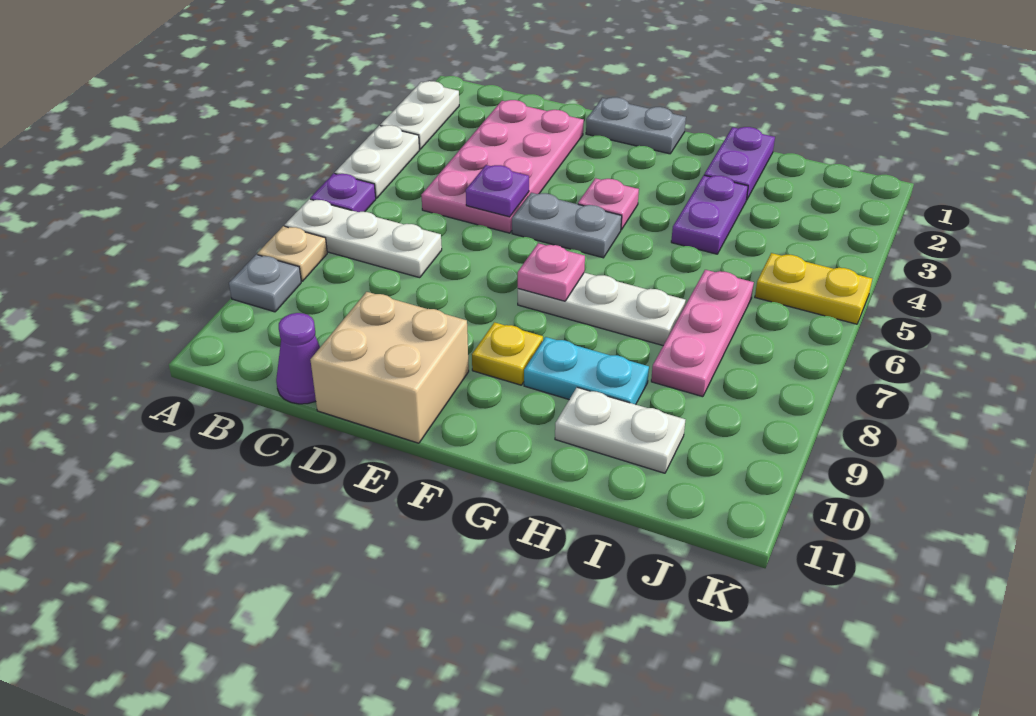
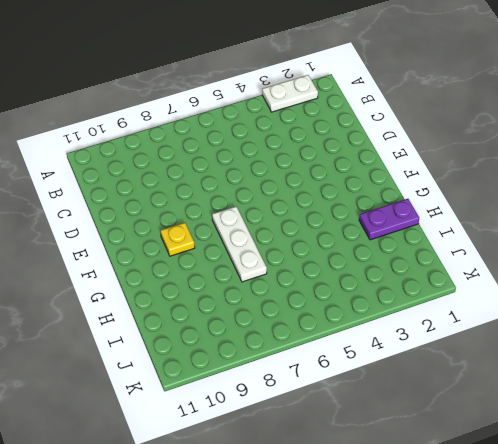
none -> white plate A4:A5 level 1
none -> purple plate A6 level 1
none -> white plate A7:C7 level 1

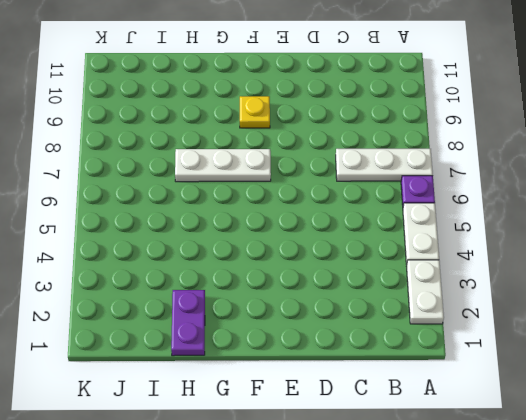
none -> tan plate A8 level 1
none -> grey plate A9 level 1
none -> pink plate C2:D5 level 1

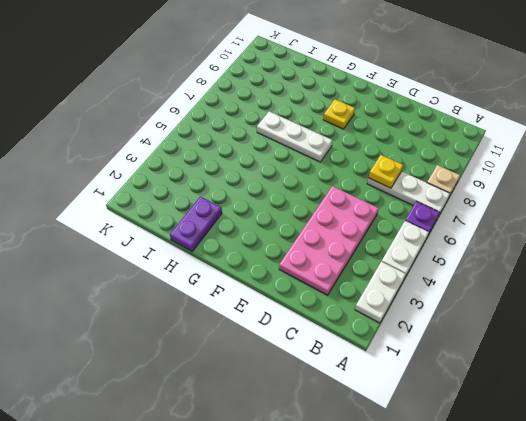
yellow plate C7 level 2 -> none
none -> grey plate A9 level 1
none -> purple cone C11 level 1
none -> tan brick D10:E11 level 1

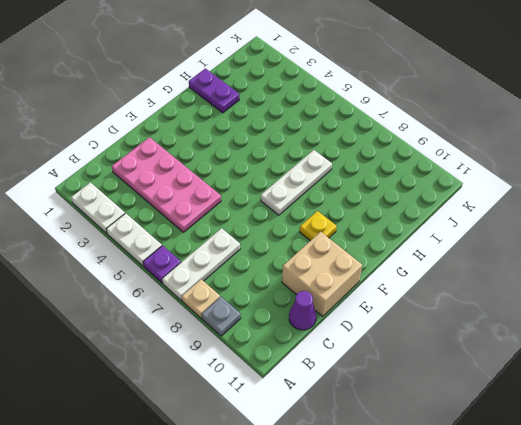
none -> grey plate E1:F1 level 1
none -> grey plate E5:F5 level 1
none -> pink plate F4 level 1

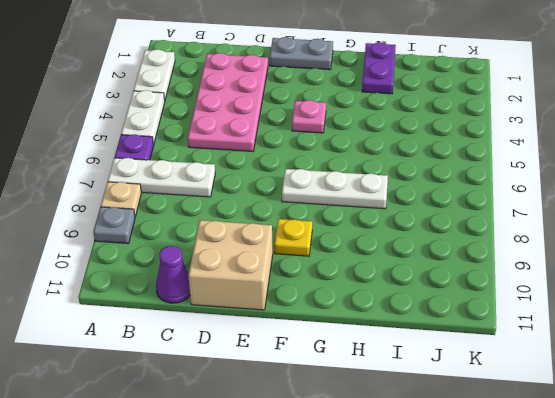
none -> grey plate E5:F5 level 1
none -> cyan plate G9:H9 level 1
none -> purple plate H3:H4 level 1

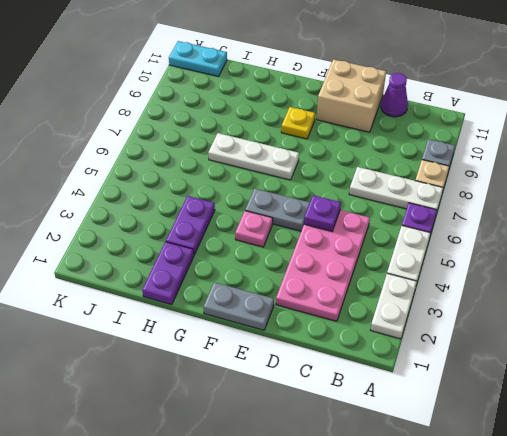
cyan plate J11:K11 level 1 -> cyan plate G9:H9 level 1
none -> white plate H10:I10 level 1
none -> pink plate I6:I8 level 1
none -> yellow plate J5:K5 level 1

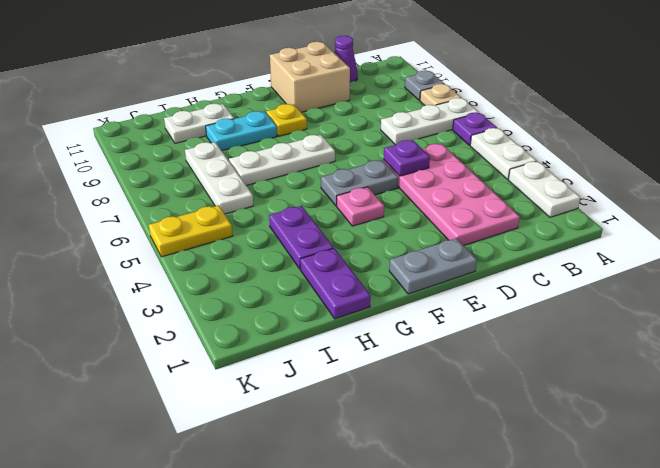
white plate I6:I8 level 1 -> pink plate I6:I8 level 1
none -> pink plate F7 level 2

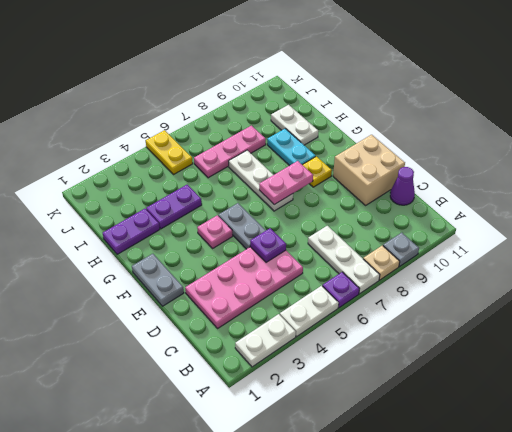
pink plate F7:F8 level 2 -> pink plate F7 level 2

